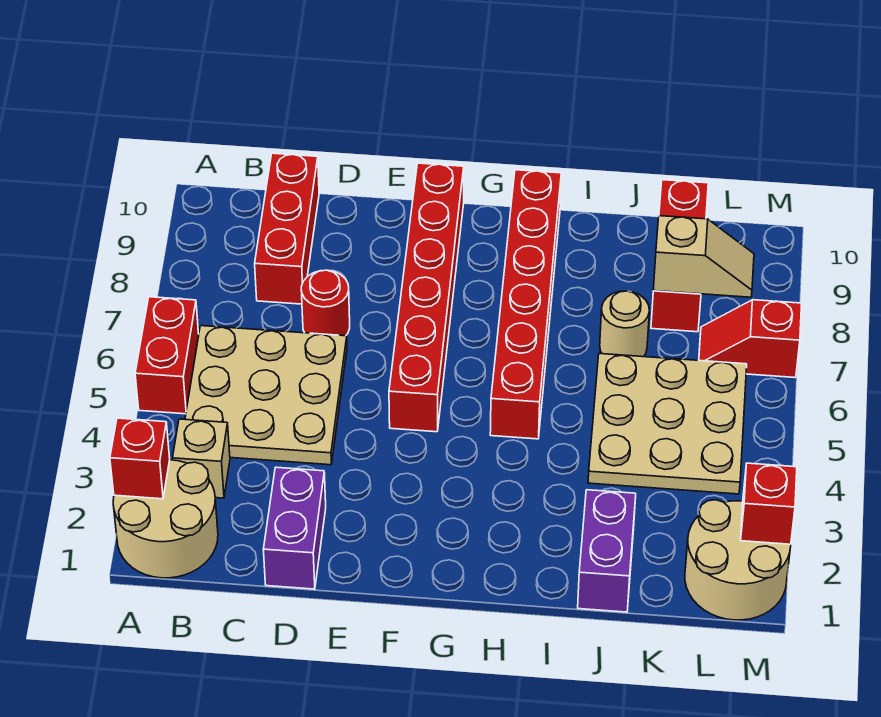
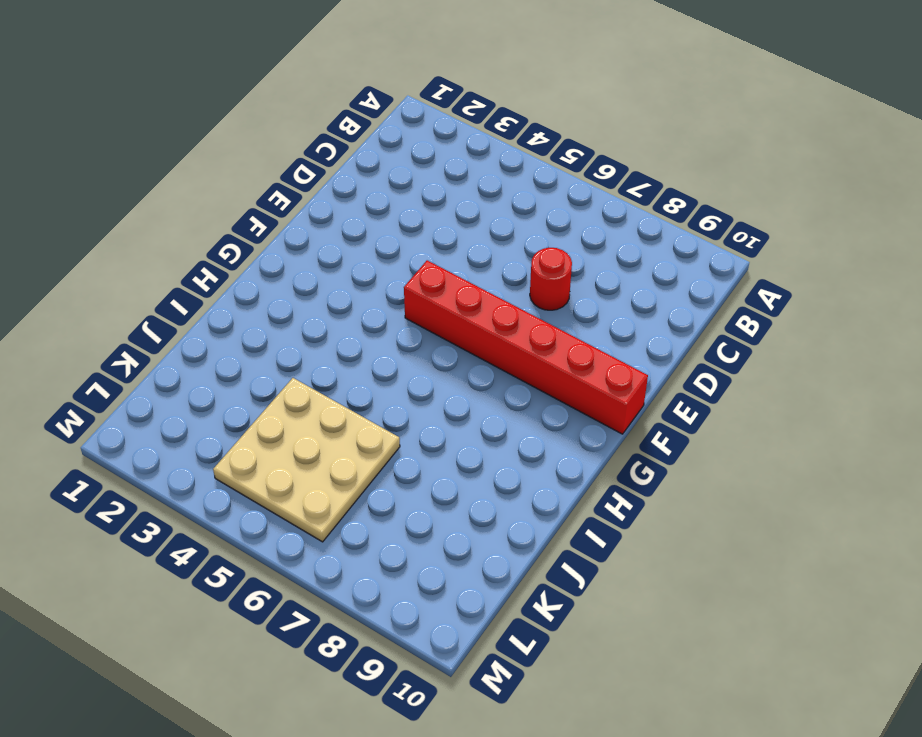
none -> tan round brick A1:B2 level 1
none -> red brick A5:A6 level 1
none -> tan brick B3 level 1

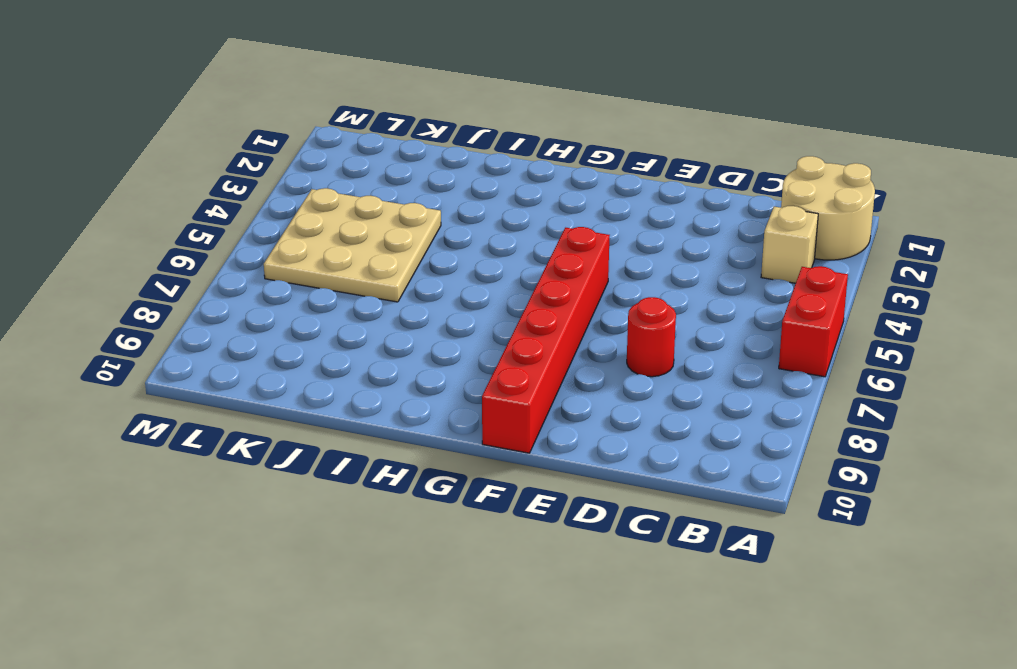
none -> tan plate B4:D6 level 1
none -> red brick C8:C10 level 1
none -> purple brick D1:D2 level 1

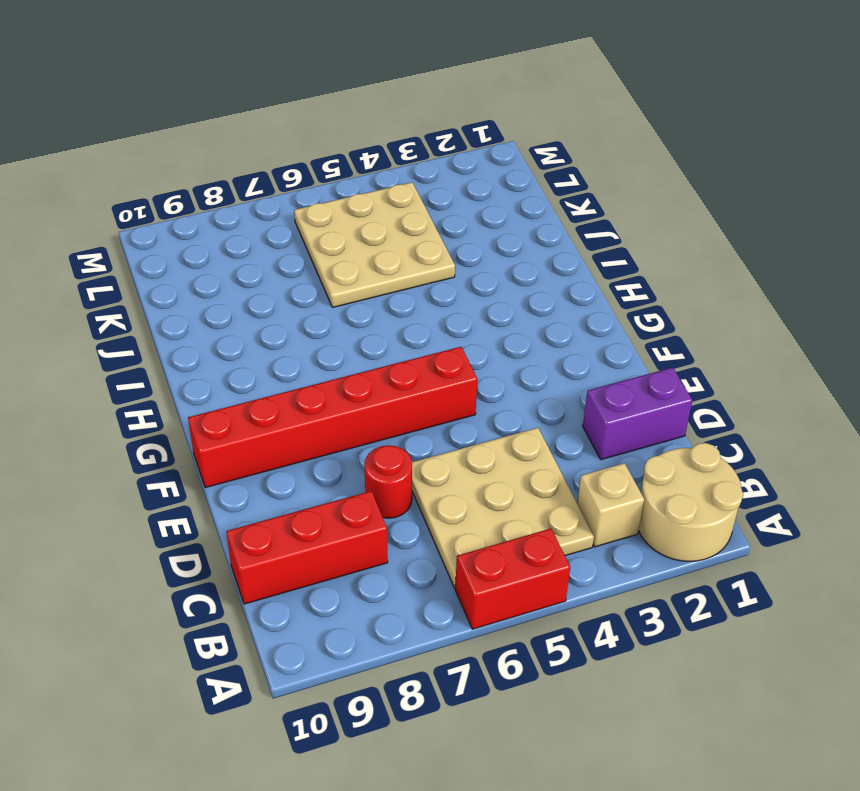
none -> red brick H5:H10 level 1
none -> purple brick J1:J2 level 1
none -> tan round brick J7 level 1

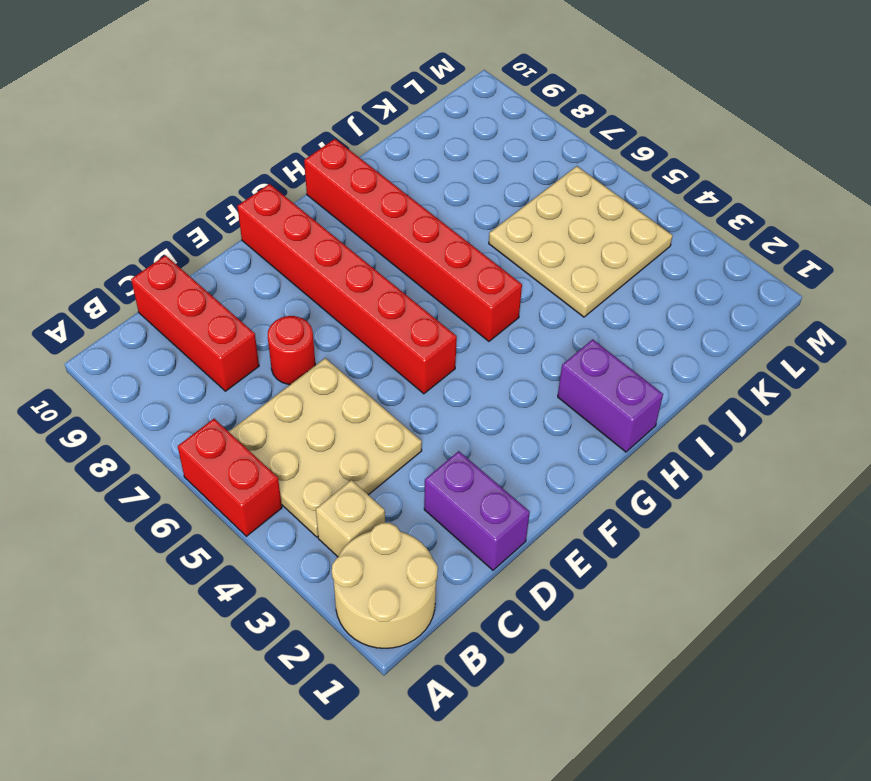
purple brick H1:H2 level 1 -> purple brick J1:J2 level 1
none -> tan round brick J7 level 1
none -> red brick K8:K10 level 1
none -> tan round brick L1:M2 level 1

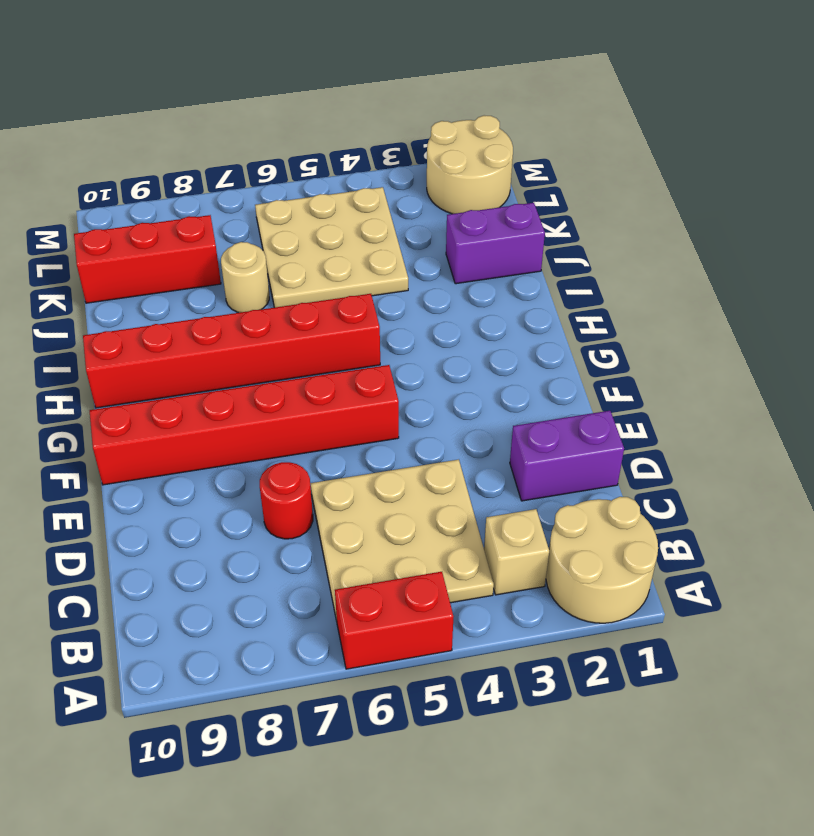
none -> red brick C8:C10 level 1
none -> red slope L7:M7 level 1 top M
none -> red brick A2 level 2

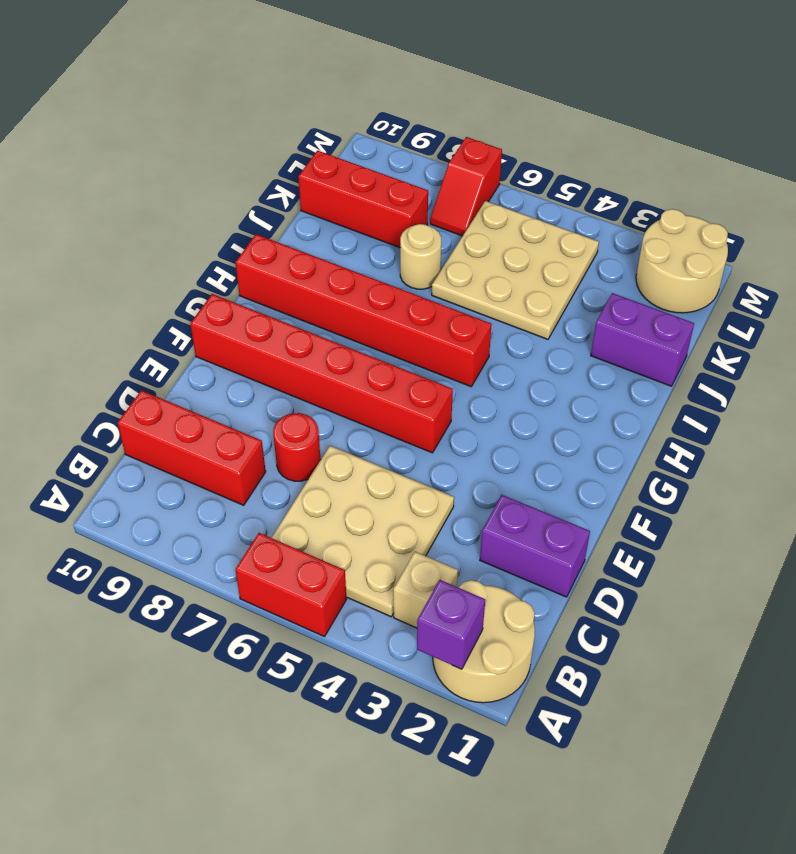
purple brick A2 level 2 -> red brick A2 level 2
none -> tan slope K8:L8 level 2 top K
none -> red brick M2 level 2

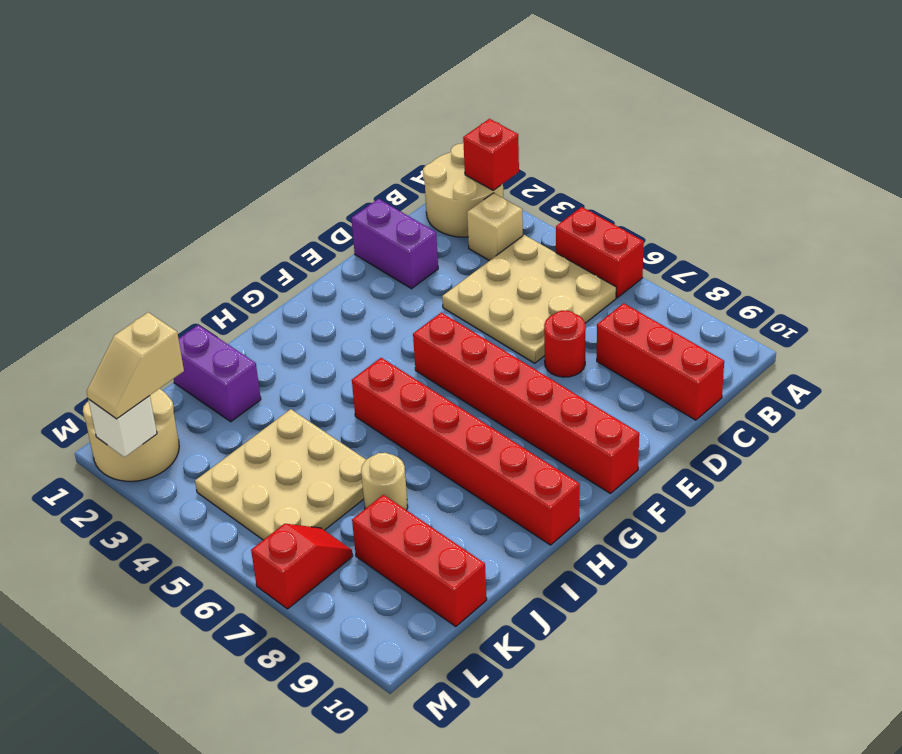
tan slope L2:M2 level 3 top L -> tan slope K8:L8 level 2 top K
white brick M2 level 2 -> red brick M2 level 2

